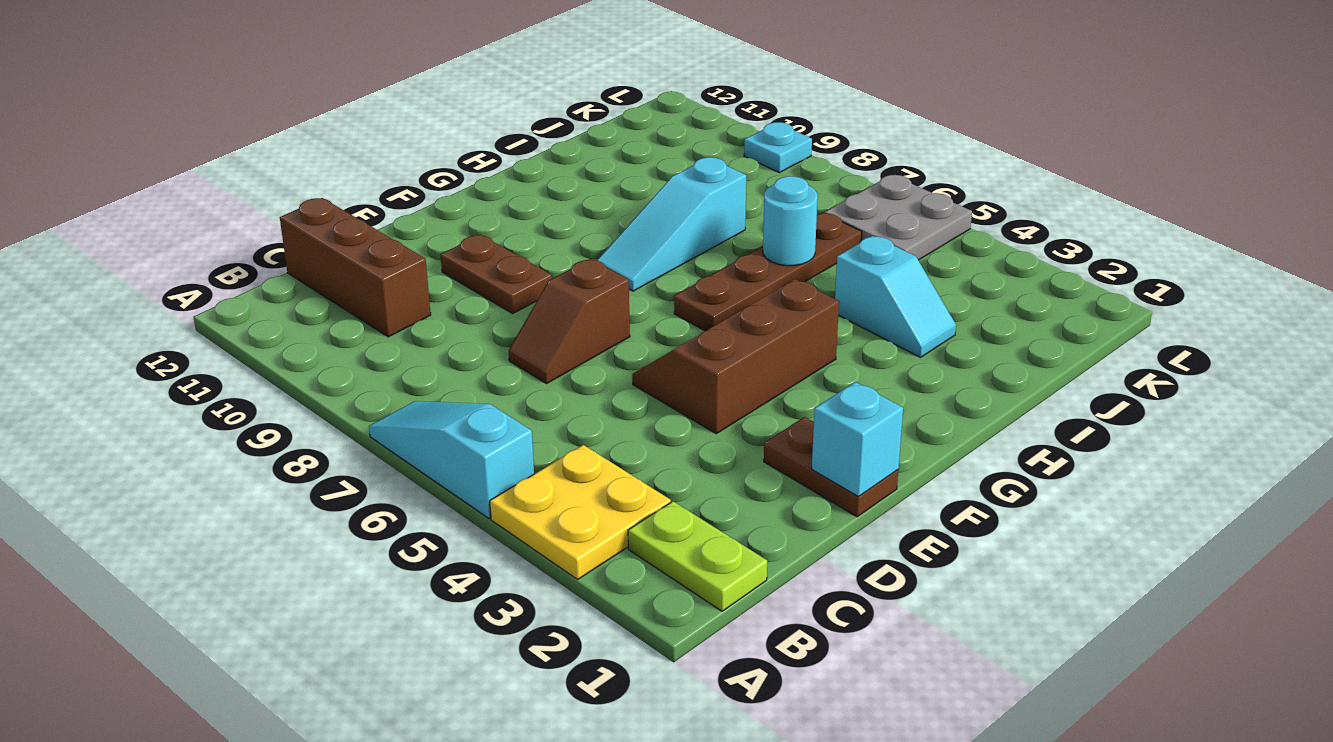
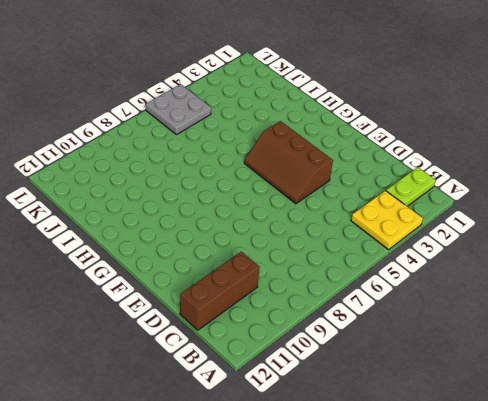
none -> cyan slope A5:A7 level 1 top 5
none -> brown slope D7:E7 level 1 top E
none -> brown plate E1:E2 level 1

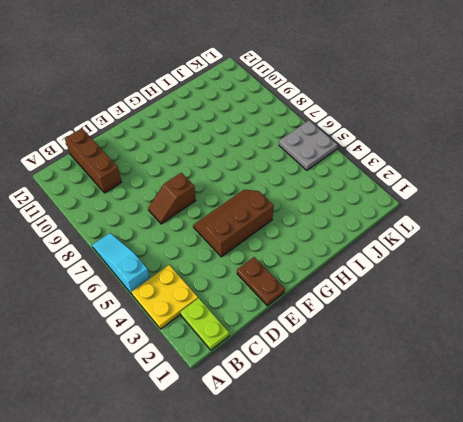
none -> brown plate E9:E10 level 1
none -> brown plate G6:J6 level 1
none -> cyan slope G8:I8 level 1 top I

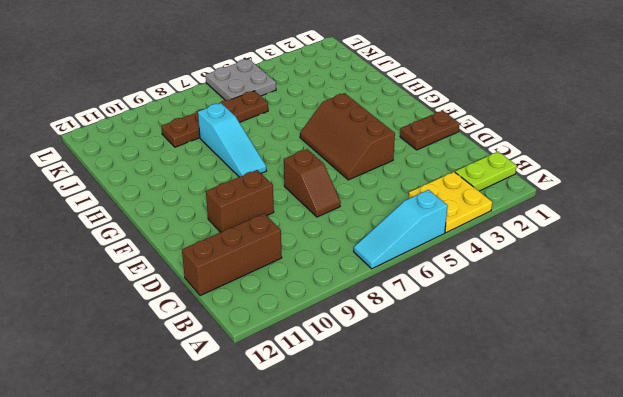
brown brick E9:E10 level 1 -> brown plate E9:E10 level 1
brown plate J6:J9 level 1 -> brown plate G6:J6 level 1
none -> cyan slope I3:I4 level 1 top 4
none -> cyan plate L9 level 1
none -> cyan brick E1 level 2

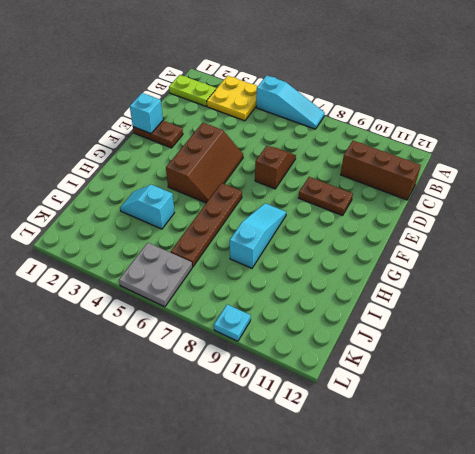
none -> cyan round brick I6 level 2

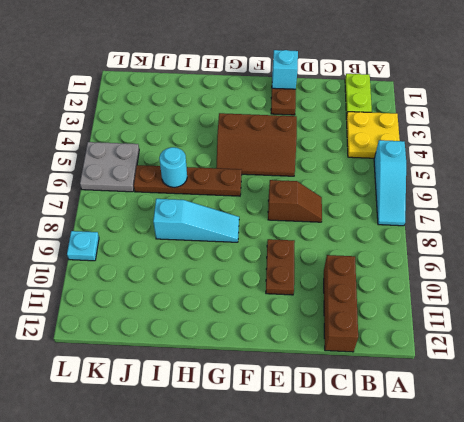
none -> cyan slope I3:I4 level 1 top 4

